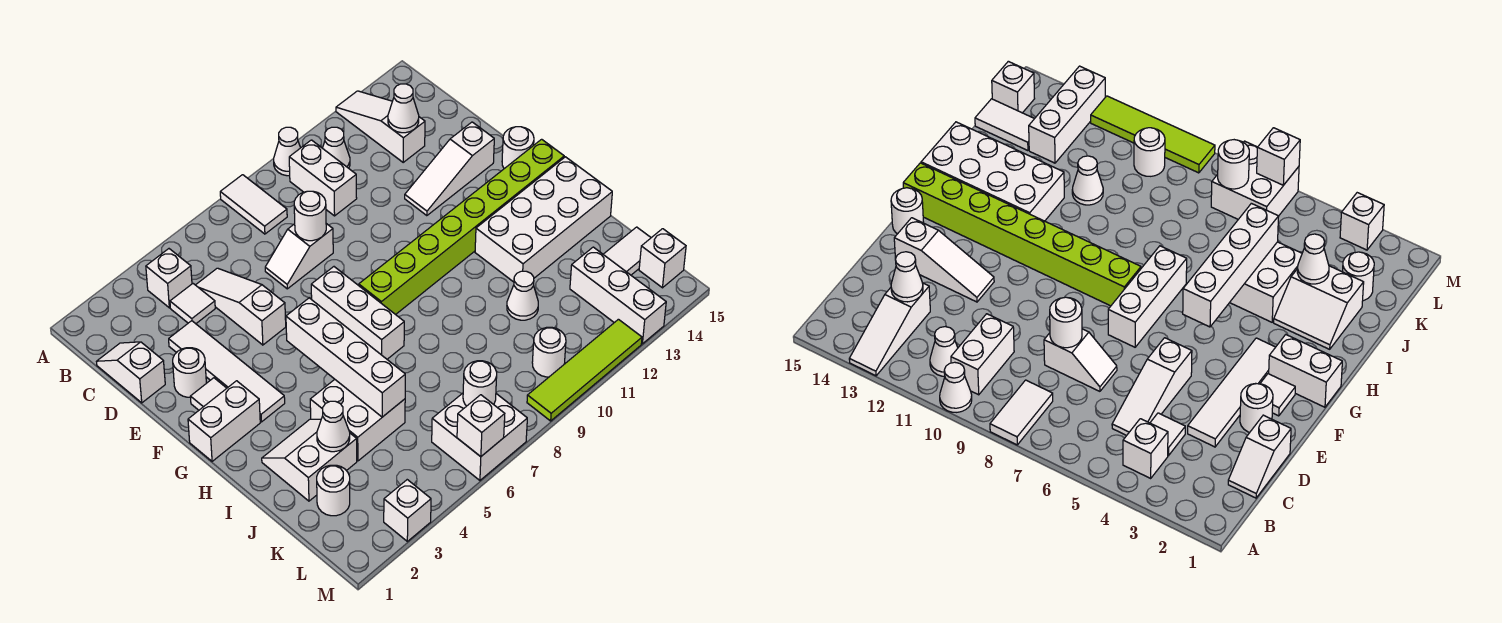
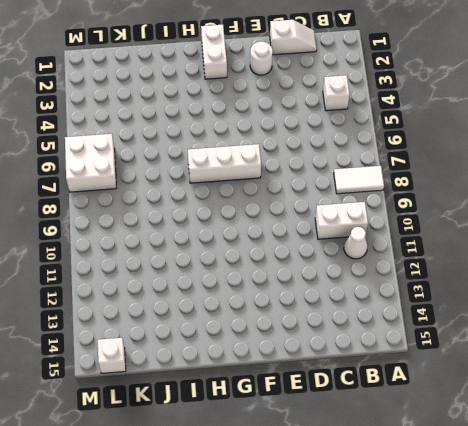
none -> white cone A10 level 1
none -> white slope A13:C13 level 1 top C
none -> white tile C4 level 1
none -> white slope C5:E5 level 1 top E

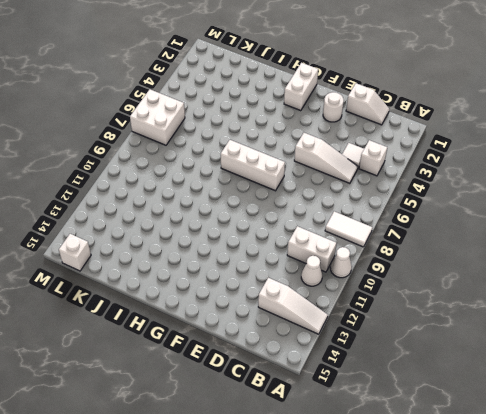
none -> white tile D3:G3 level 1
none -> white slope D7:D8 level 1 top 8
none -> white slope E12:E14 level 1 top 14
none -> white tile F2 level 1

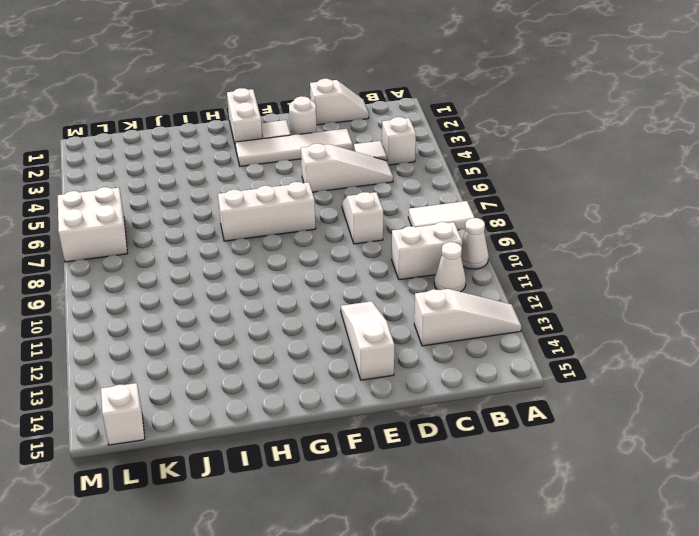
none -> white round brick F15 level 1
none -> lime brick G8:G15 level 1
none -> white brick H12:I15 level 1
none -> white slope I2:J3 level 1 top J

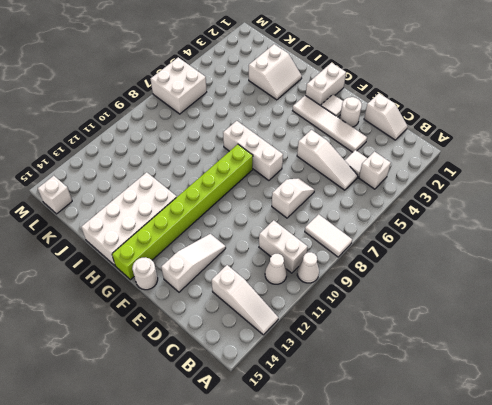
none -> white brick I4:J5 level 1
none -> white cone J11 level 1
none -> white round brick K2 level 1
none -> white brick K13:M13 level 1

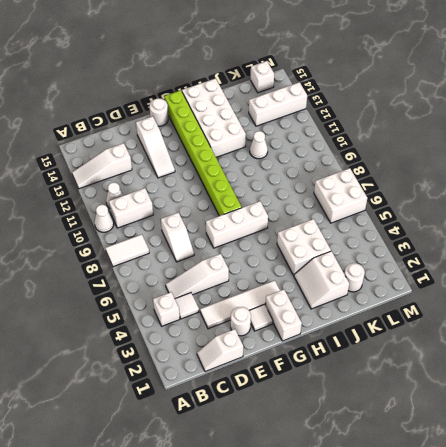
none -> white tile K14:K15 level 1
none -> white round brick L10 level 1
none -> white brick M3 level 1
none -> lime tile M9:M12 level 1

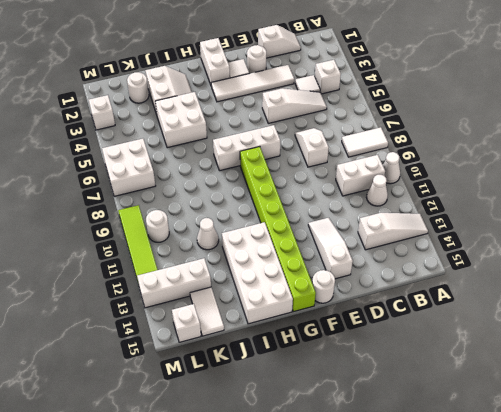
none -> white cone C13 level 2
none -> white round brick D8 level 2
none -> white brick G5:J5 level 2
none -> white cone J3 level 2

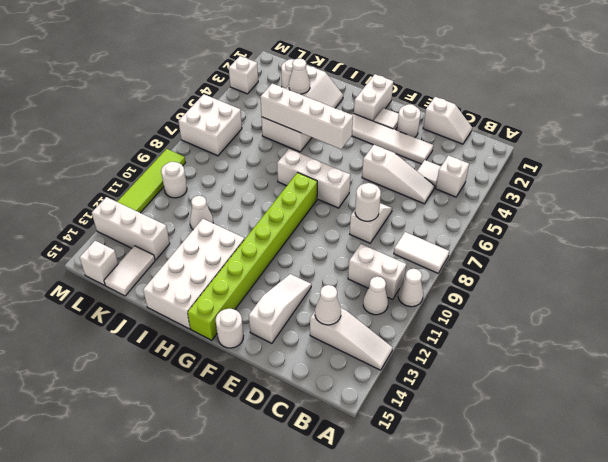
none -> white round brick L7 level 2
none -> white brick M6 level 2

